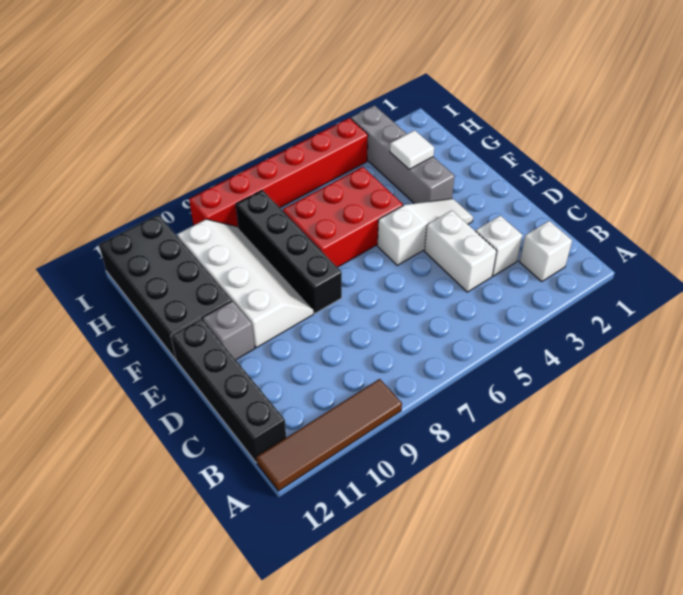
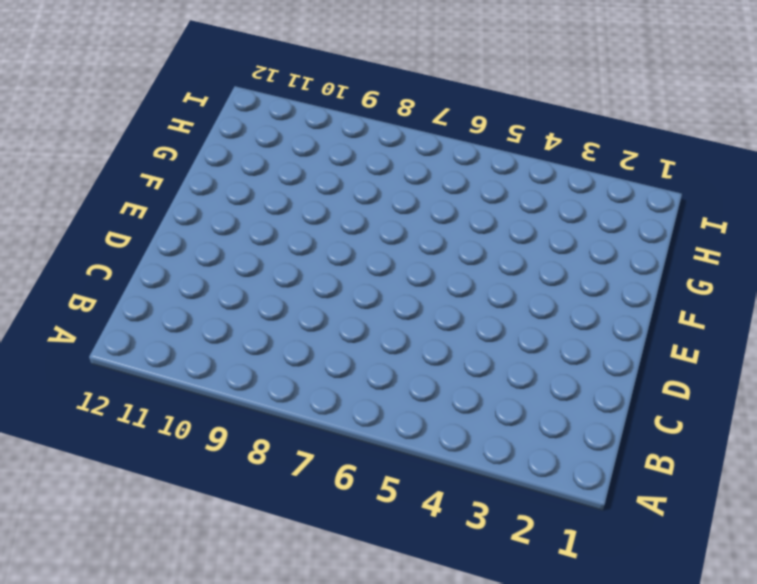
none -> brown tile A9:A12 level 1
none -> white brick B2 level 1
none -> black brick B12:E12 level 1

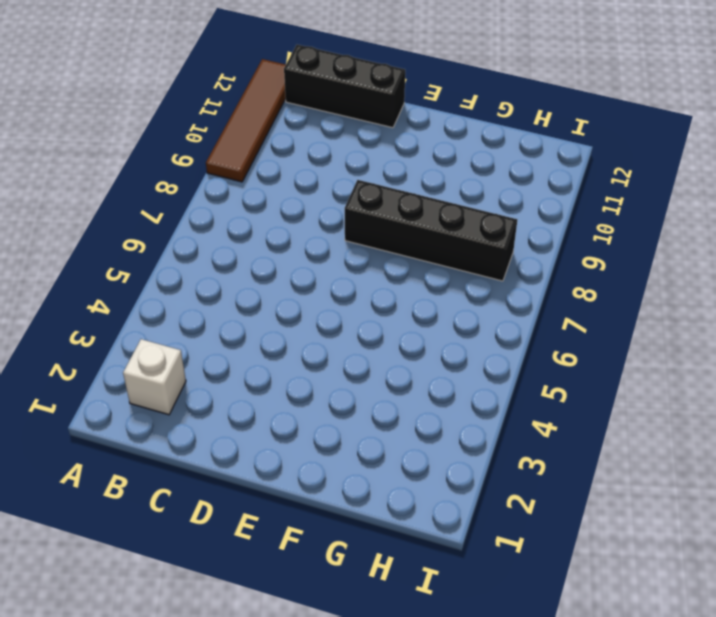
black brick B12:D12 level 1 -> black brick B12:E12 level 1
none -> white brick C3 level 1
none -> white brick C4:D4 level 1
none -> white slope E3:E5 level 1 top 5

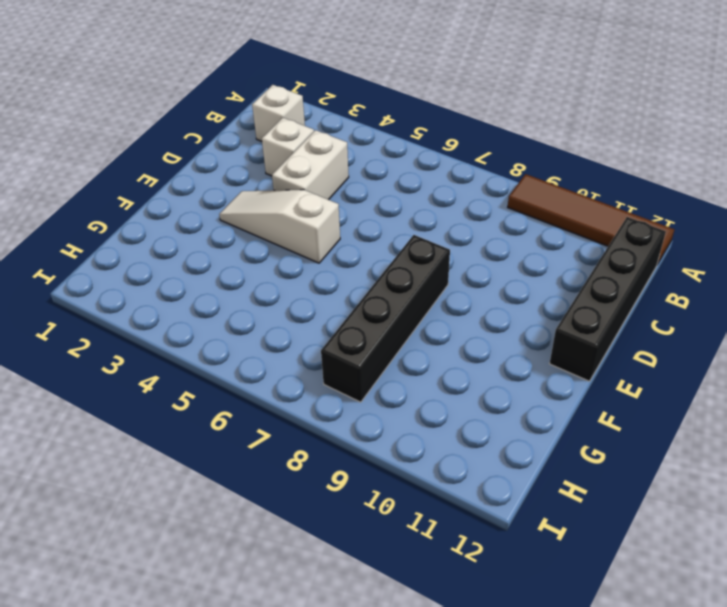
none -> white slope E9:H10 level 1 top 10
none -> grey brick E11 level 1
none -> grey brick F3:I3 level 1

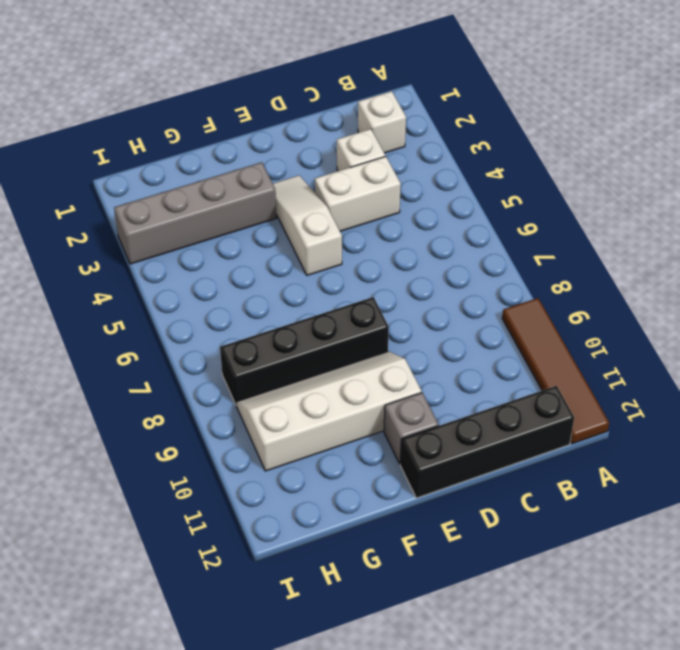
none -> red brick F5:G7 level 1
none -> black brick F11:I12 level 1
none -> red brick I4:I9 level 1

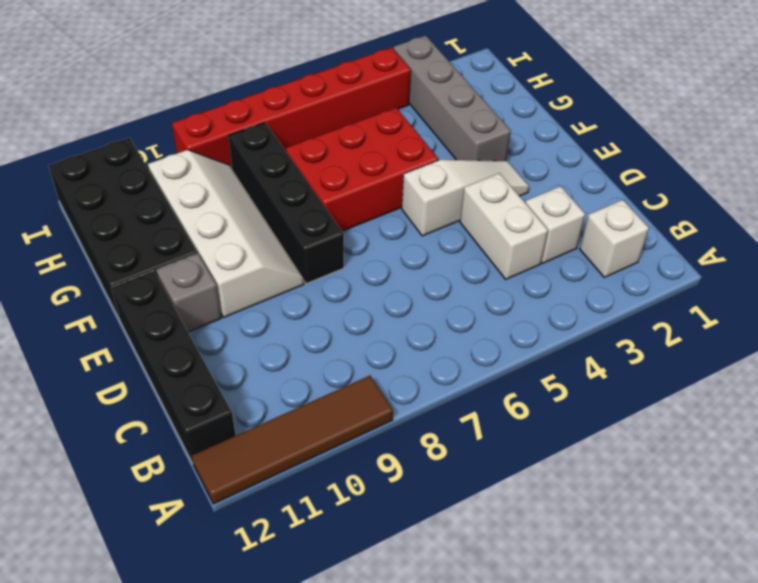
none -> white tile G3 level 2

